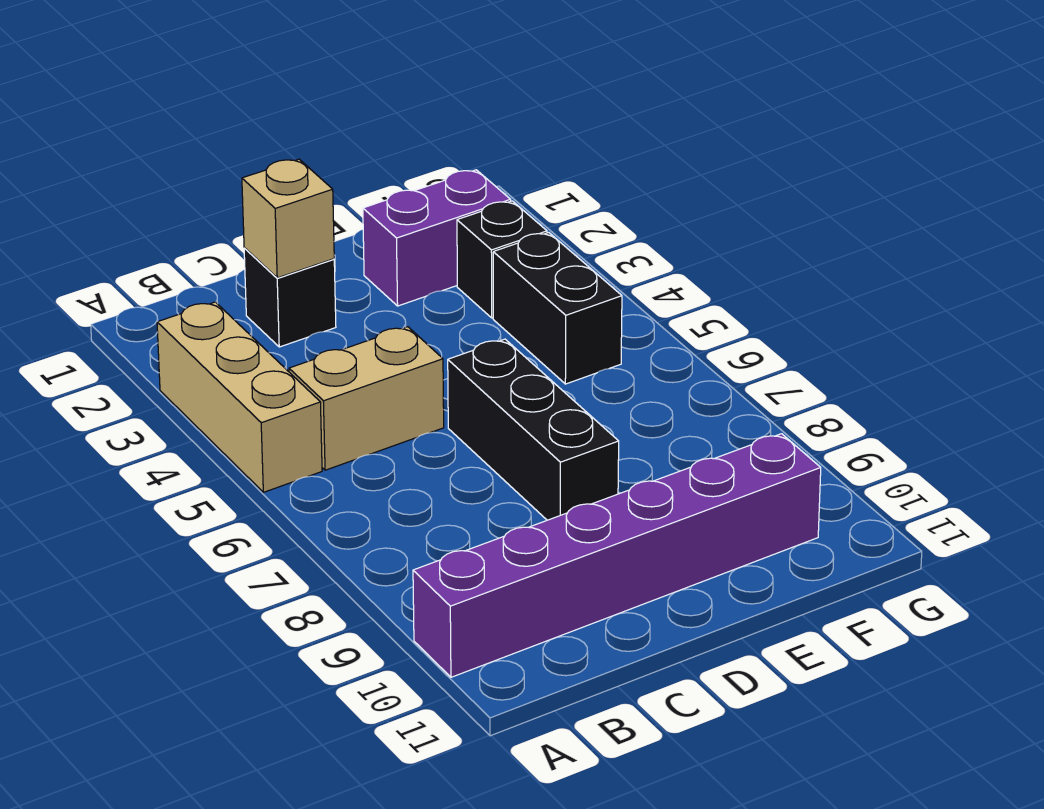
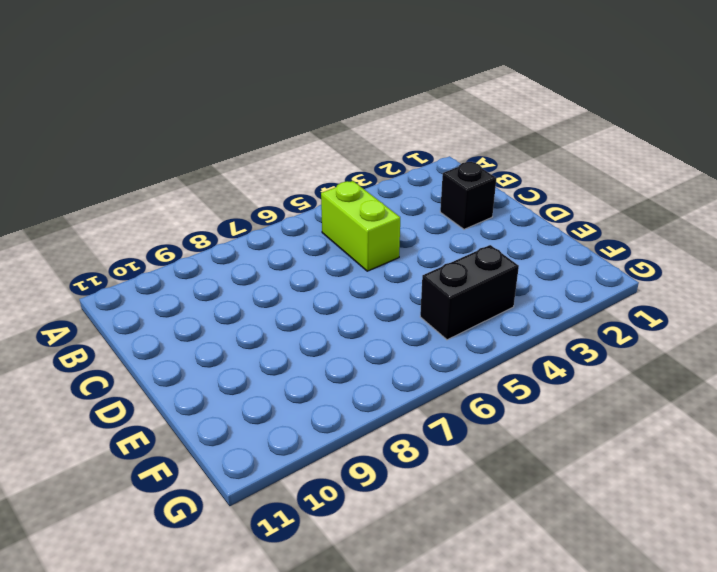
lime brick B5:C5 level 1 -> tan brick B5:C5 level 1
none -> tan brick A3:A5 level 1
none -> purple brick A10:F10 level 1

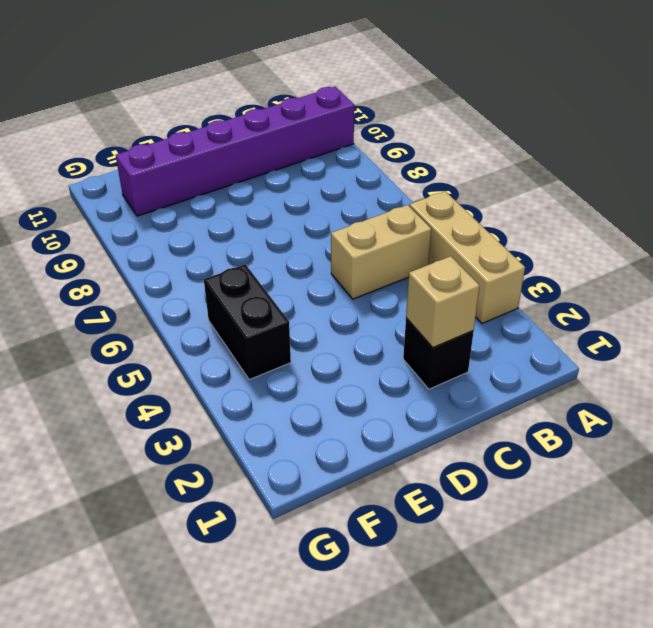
none -> black brick D6:D8 level 1
none -> purple brick E2:F2 level 1

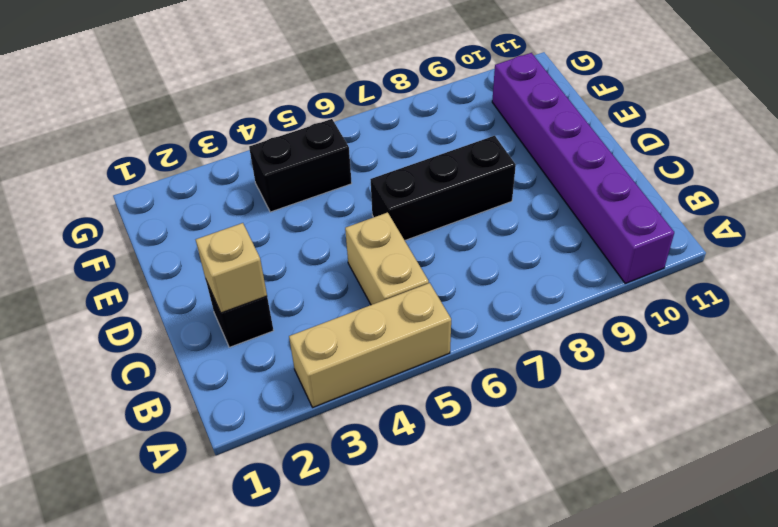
none -> purple brick E2:F2 level 1
none -> black brick F3 level 1

